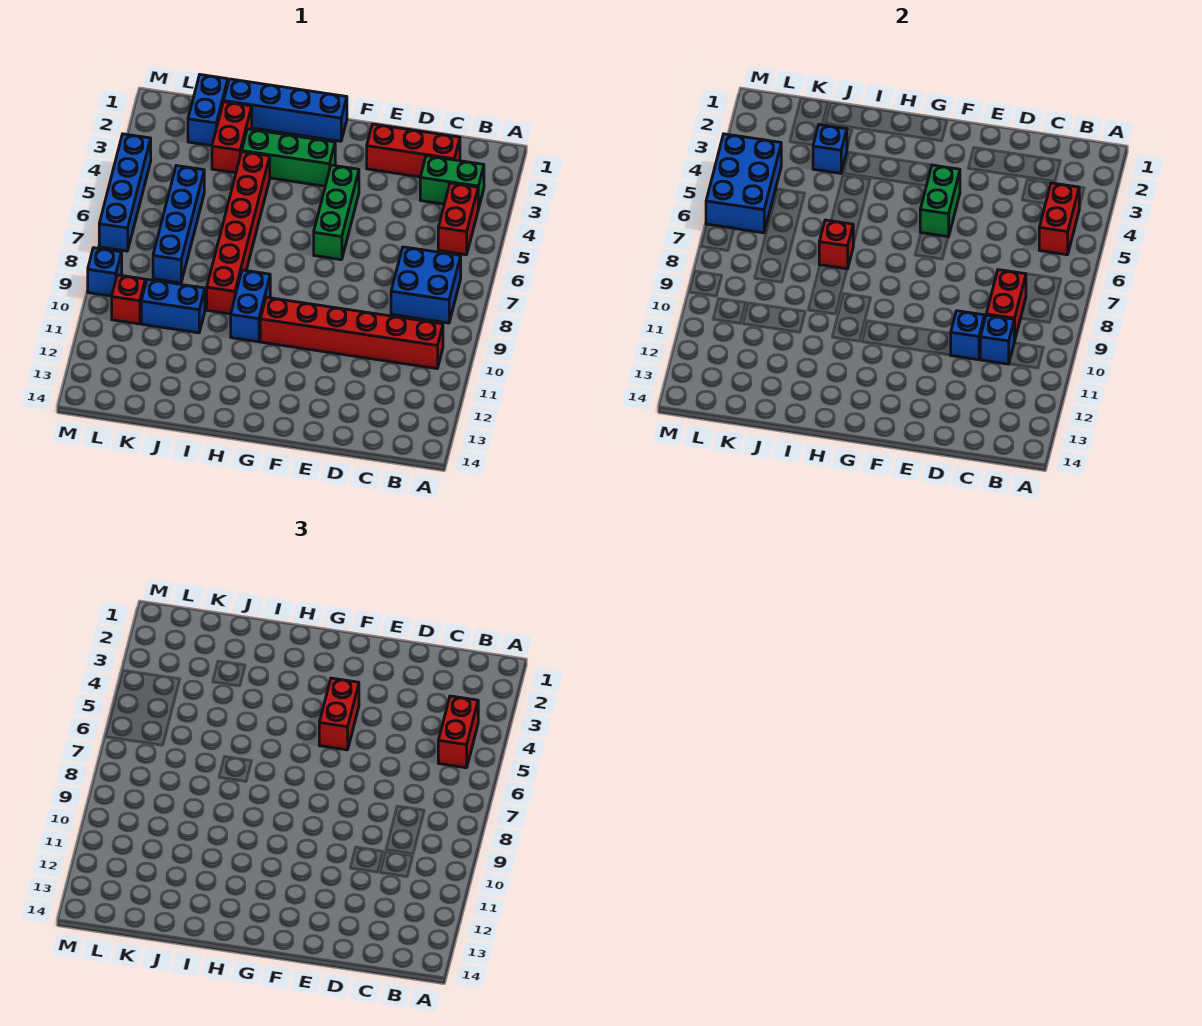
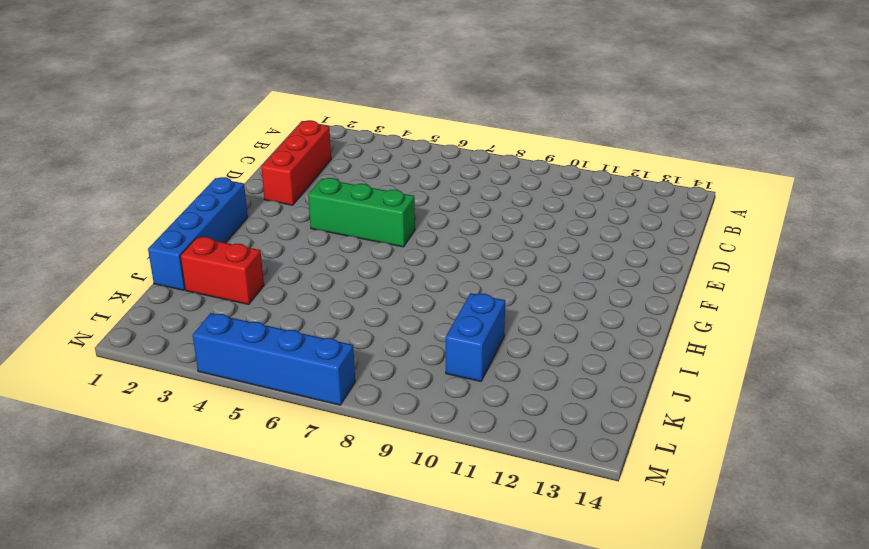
none -> green brick B3:C3 level 1
none -> red brick B4:B5 level 1
none -> blue brick B7:C8 level 1

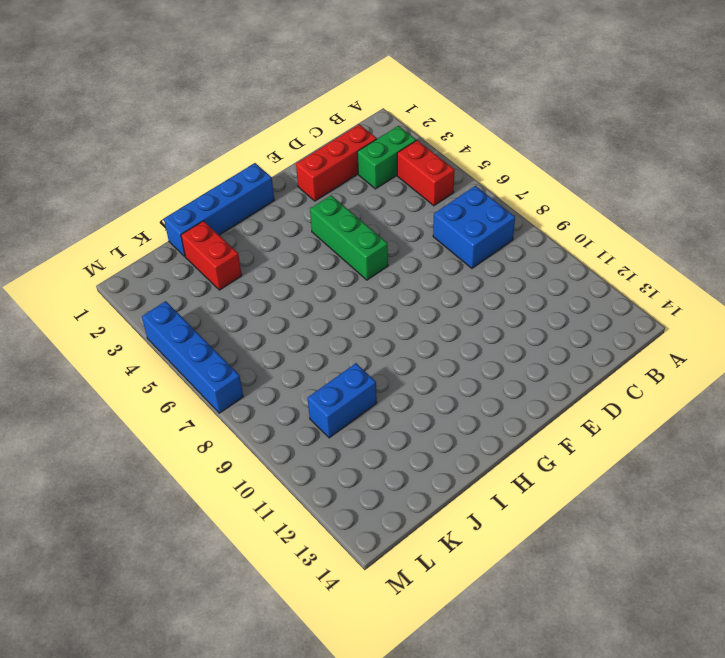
none -> red brick B10:G10 level 1
none -> green brick G3:I3 level 1
none -> blue brick H9:H10 level 1

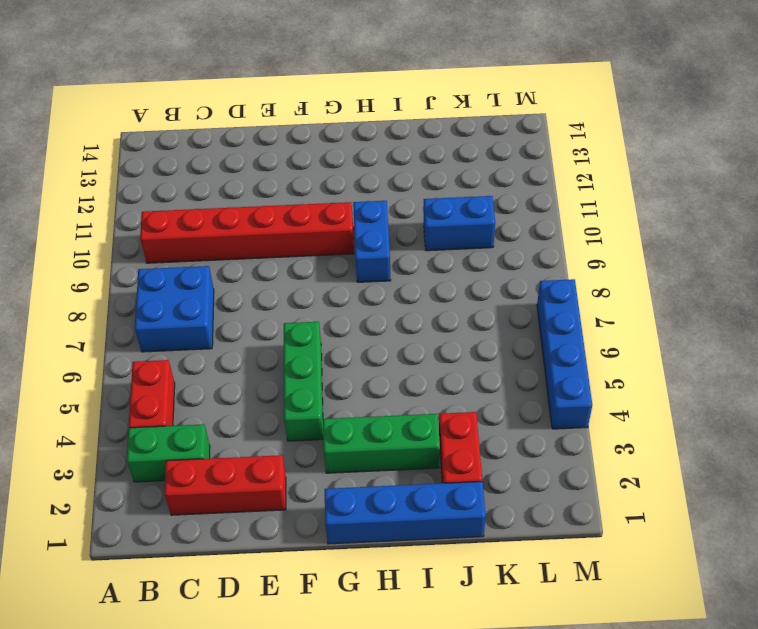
none -> red brick I4:I9 level 1
none -> blue brick K1:K2 level 1
none -> blue brick K5:K8 level 1

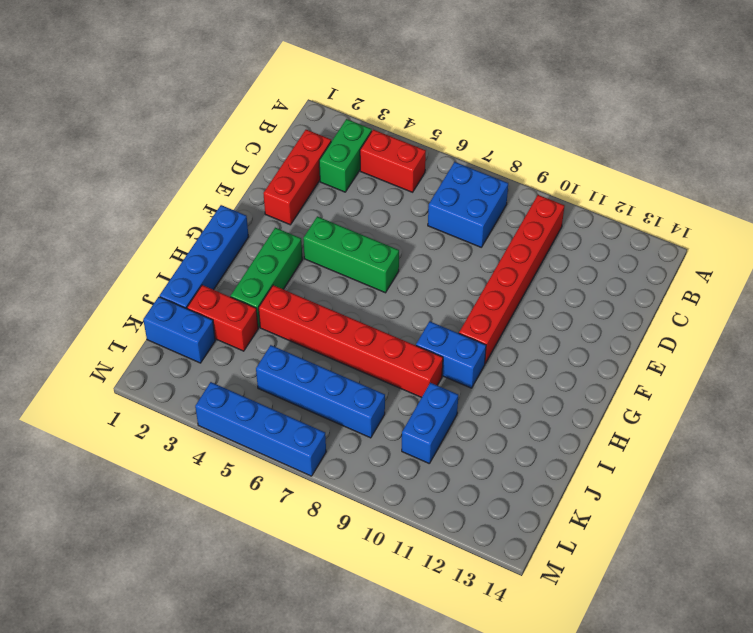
none -> red brick L10 level 1
none -> blue brick M9 level 1
none -> red brick B4:B5 level 2

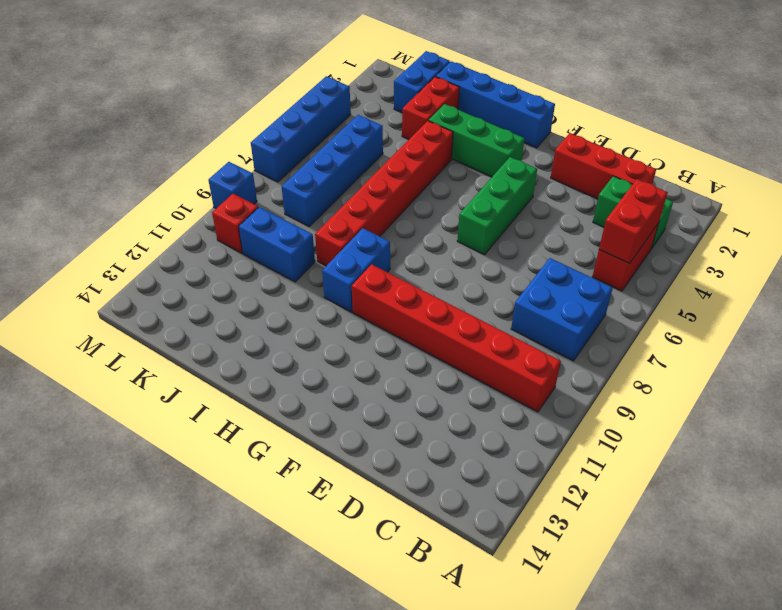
none -> red brick C8:C9 level 2
none -> blue brick C10 level 2
none -> blue brick D10 level 2

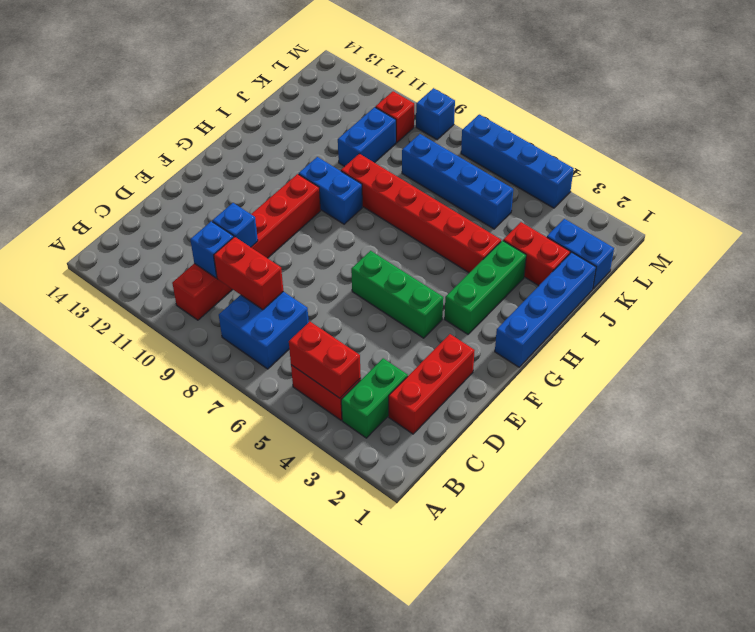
none -> green brick F4:F5 level 2
none -> red brick I7 level 2
none -> blue brick J3 level 2

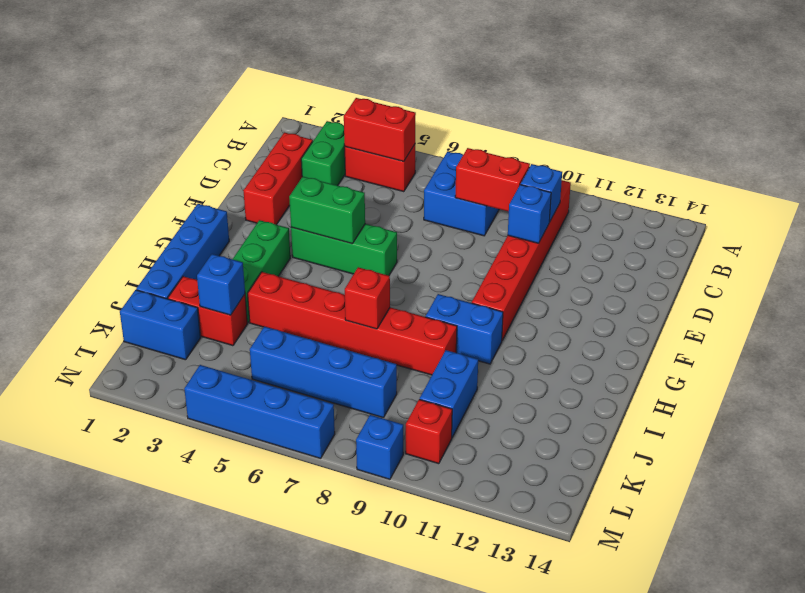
none -> blue brick L4:M6 level 2
none -> red brick B4:B5 level 3
none -> red brick F4:F5 level 3

